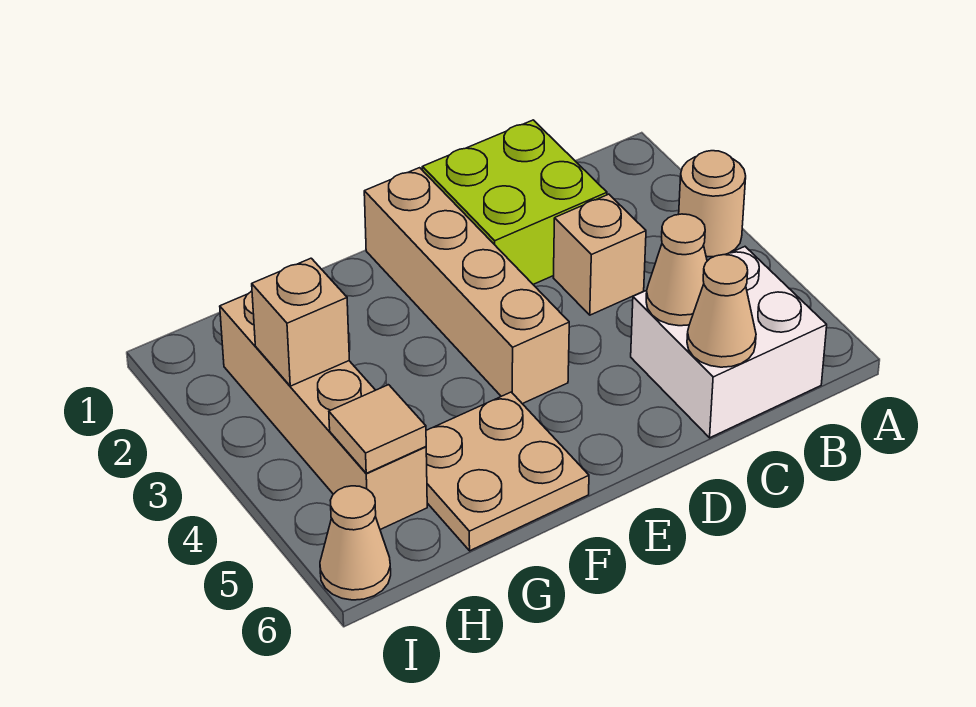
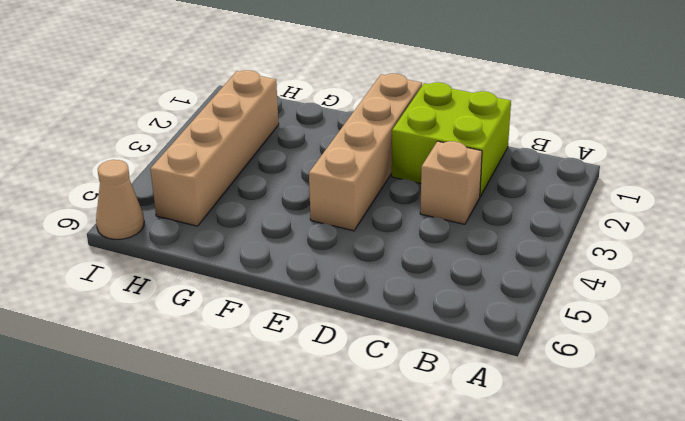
none -> tan round brick A3 level 1
none -> white brick B5:C6 level 1
none -> tan plate F5:G6 level 1

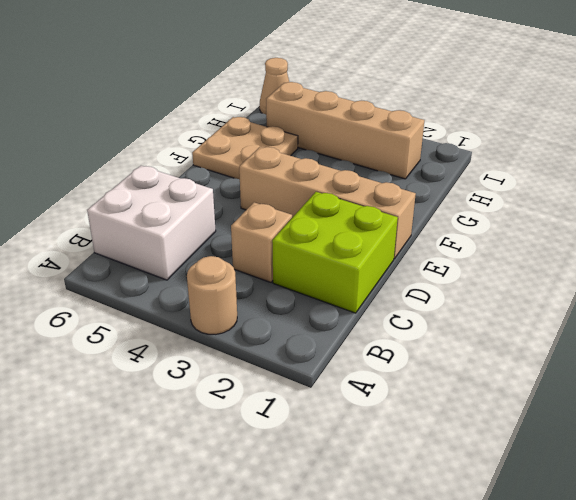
none -> tan cone C5 level 2
none -> tan cone C6 level 2
none -> tan brick H3 level 2

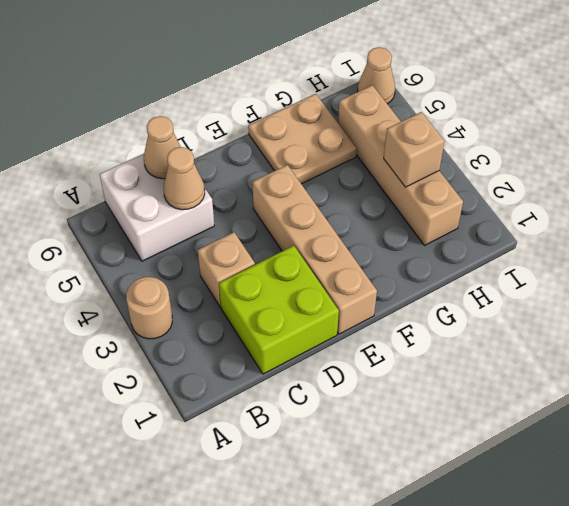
none -> tan tile H5 level 2

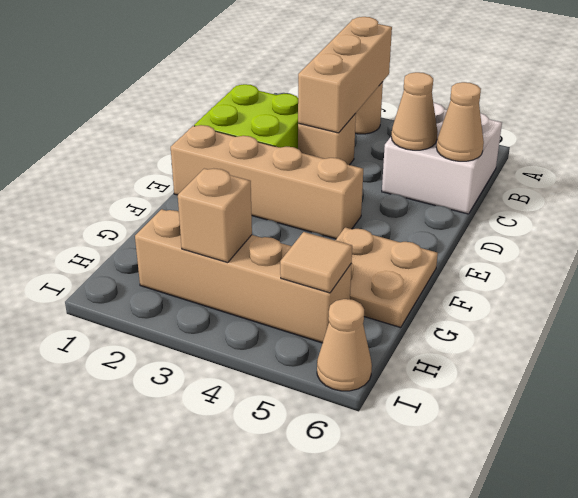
tan brick A3:C3 level 2 -> none

